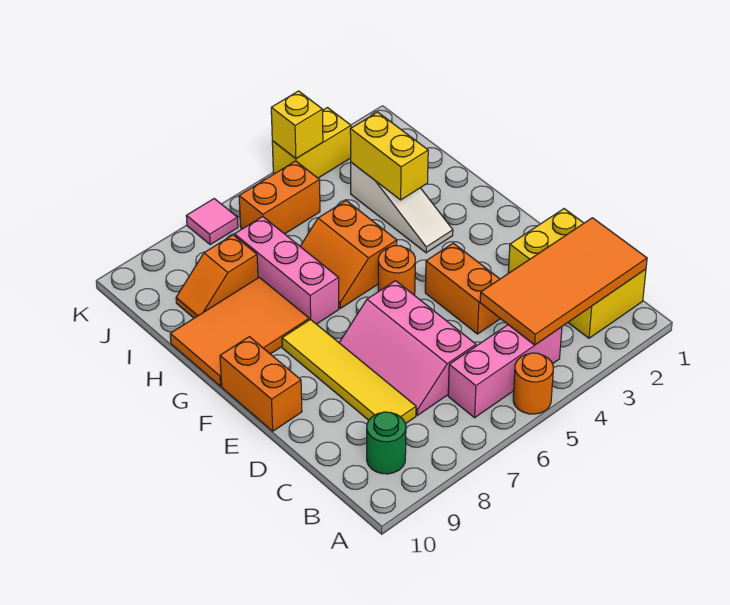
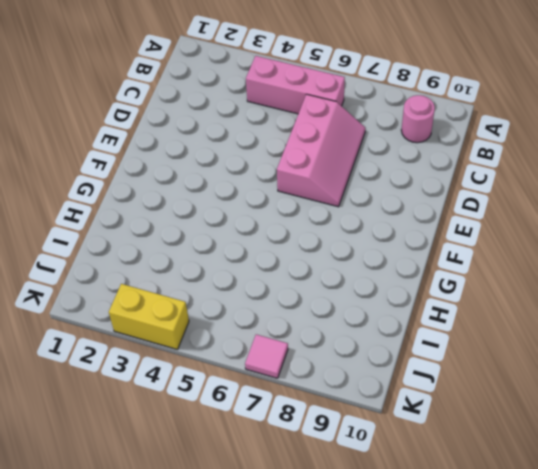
pink round brick B9 level 1 -> green round brick B9 level 1
none -> orange round brick A5 level 1
none -> yellow brick B1:D2 level 1
none -> yellow tile C8:F8 level 1

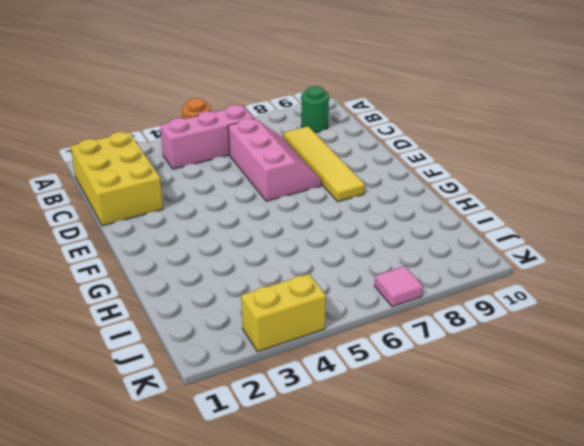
none -> orange brick D4:E4 level 1
none -> orange brick E10:F10 level 1
none -> orange round brick F5 level 1

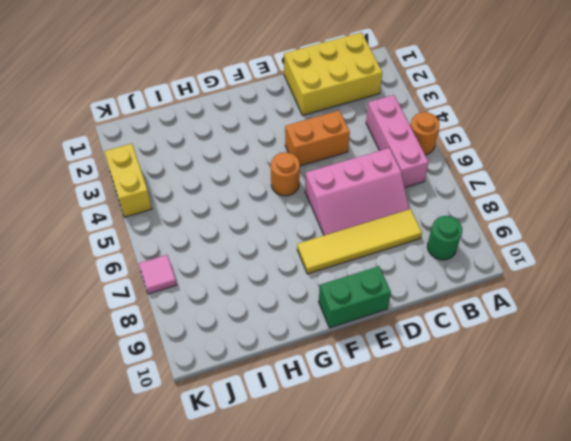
green brick E10:F10 level 1 -> orange brick E10:F10 level 1
none -> white slope G3:I3 level 1 top I
none -> orange slope G5:H6 level 1 top 5
none -> pink brick G7:I7 level 1

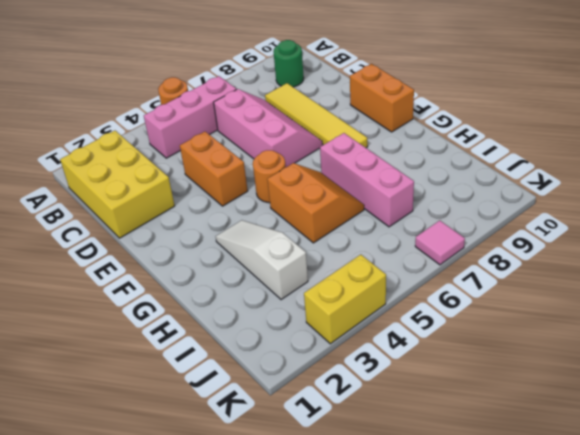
none -> orange tile G8:H10 level 1
none -> orange slope I8:I9 level 1 top 8
none -> orange brick J5:J6 level 1

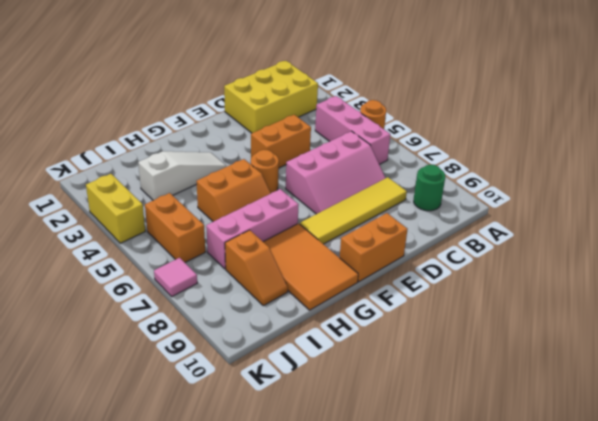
none -> orange tile B1:C4 level 2
none -> yellow brick H3:I3 level 2
none -> yellow brick K4 level 2

